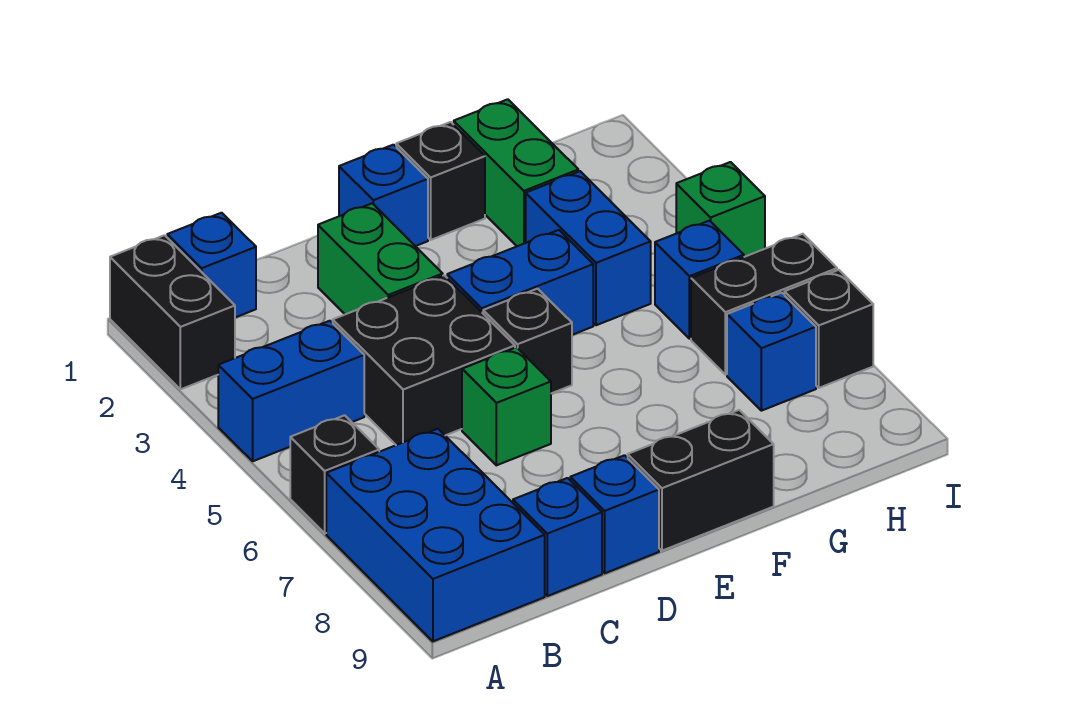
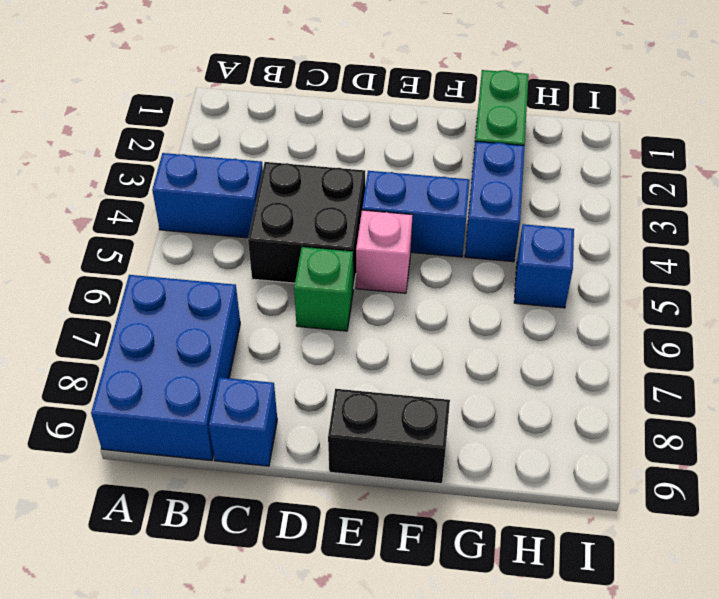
pink brick E5 level 1 -> black brick E5 level 1
none -> black brick A1:A2 level 1
none -> black brick A6 level 1
none -> blue brick B1 level 1

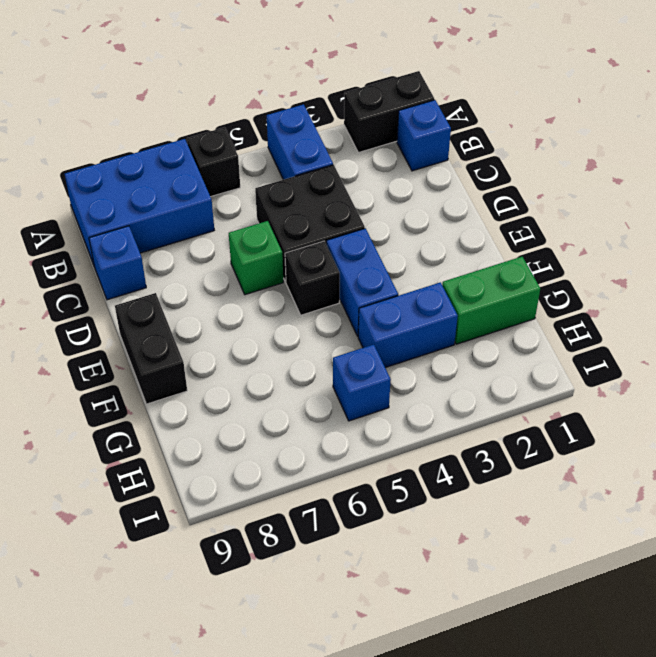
none -> green brick D2:D3 level 1
none -> blue brick D9 level 1
none -> blue brick E1 level 1

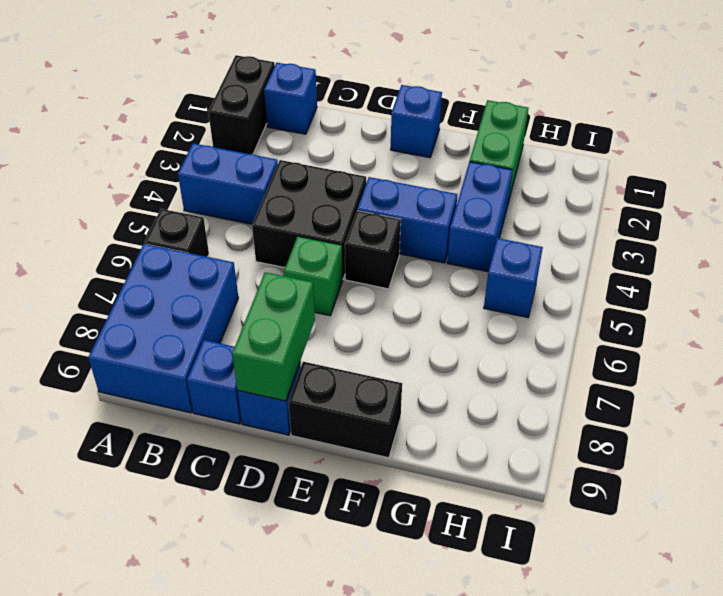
green brick D8:D9 level 2 -> green brick D2:D3 level 1
none -> black brick F1 level 1
none -> black brick H6:I6 level 1
none -> blue brick H7 level 1

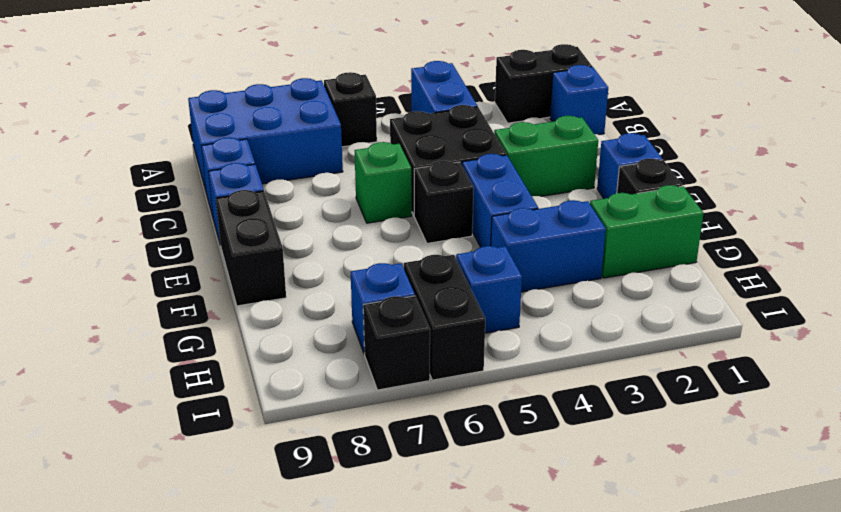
none -> green brick I4 level 1

